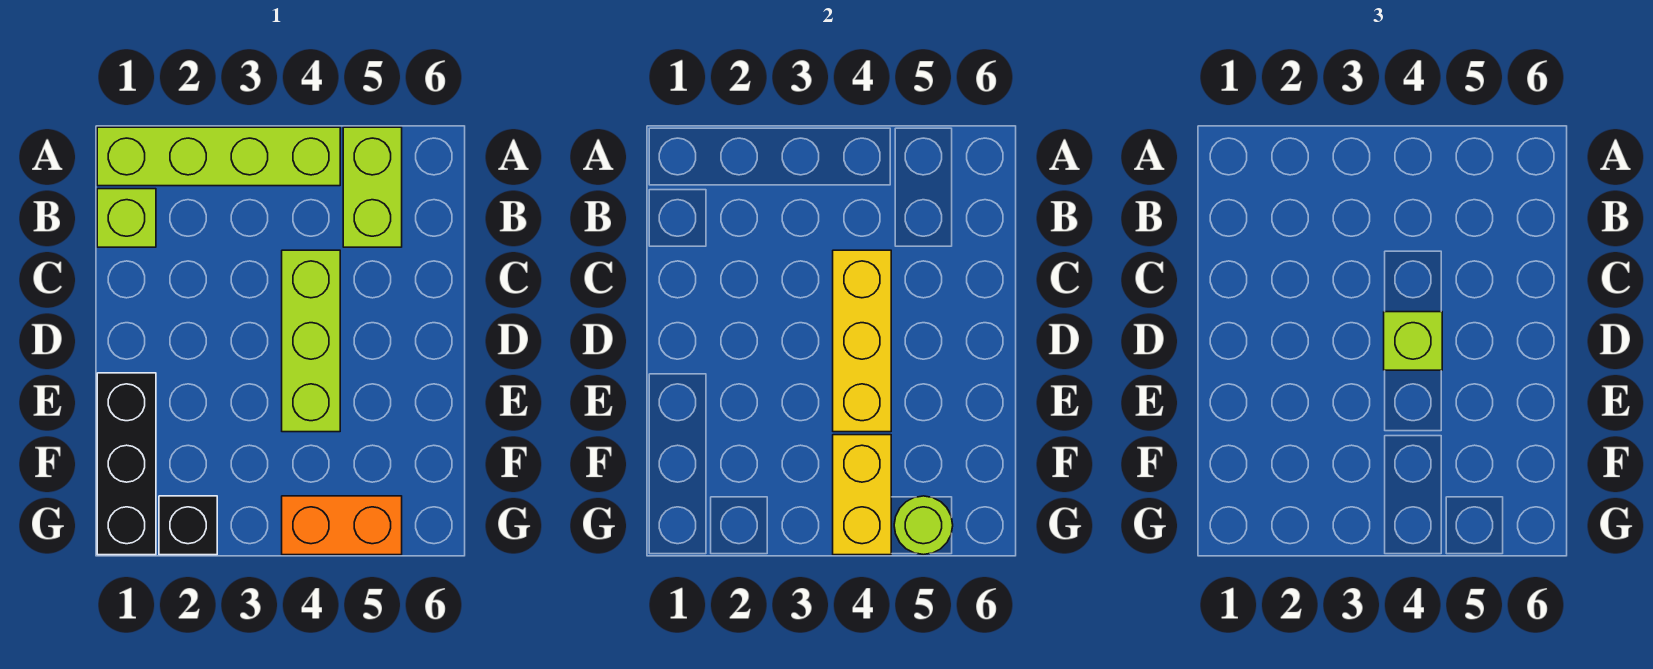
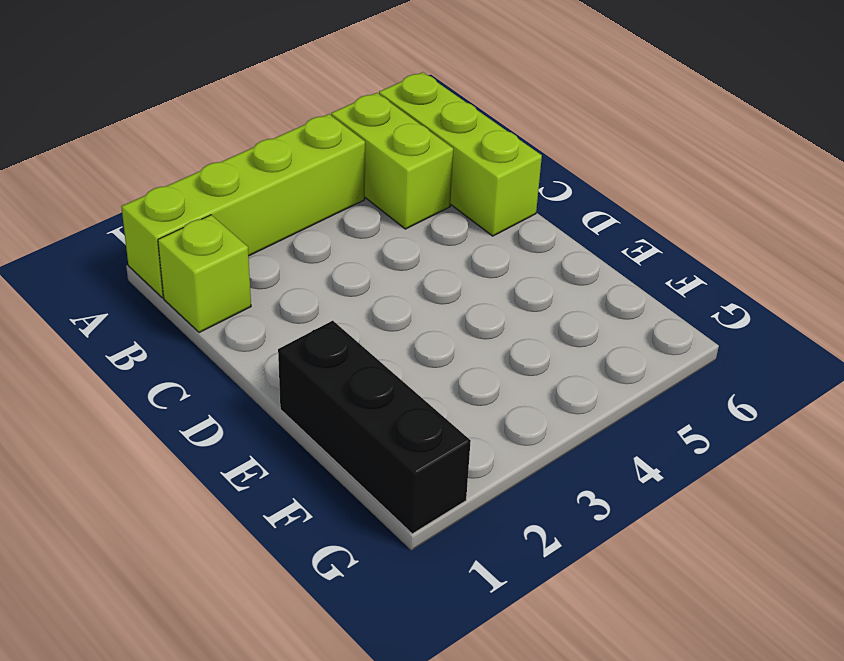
lime brick A6:C6 level 1 -> lime brick C4:E4 level 1
none -> black brick G2 level 1
none -> orange brick G4:G5 level 1

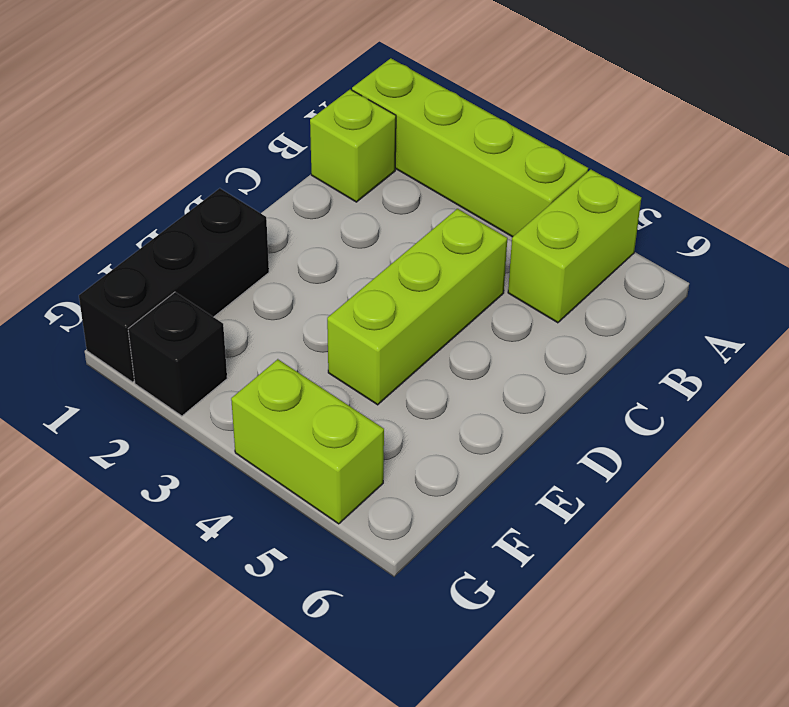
lime brick G4:G5 level 1 -> orange brick G4:G5 level 1
none -> yellow brick C4:E4 level 2
none -> yellow brick F4:G4 level 2

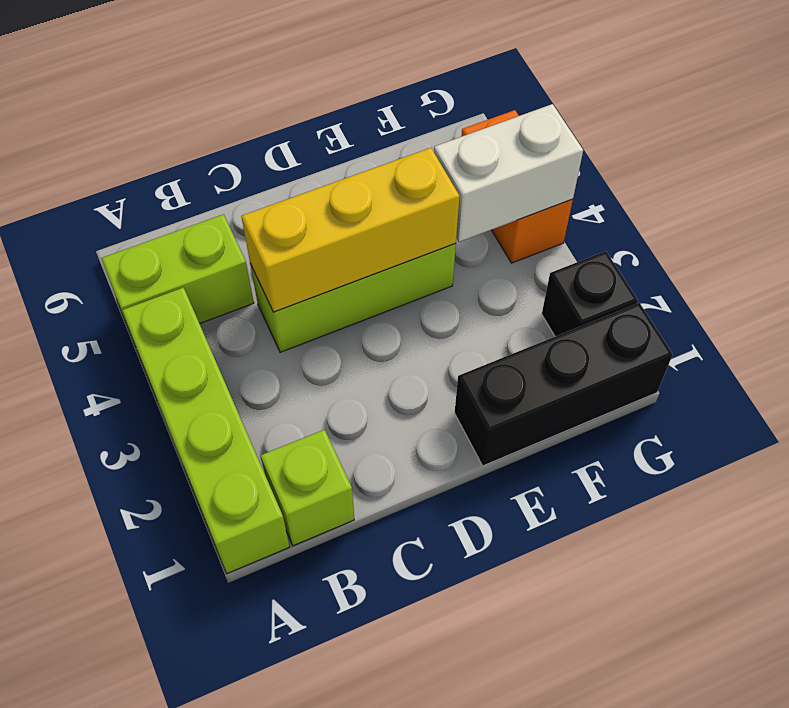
white brick F4:G4 level 2 -> yellow brick F4:G4 level 2
none -> lime round brick G5 level 2
none -> lime brick D4 level 3

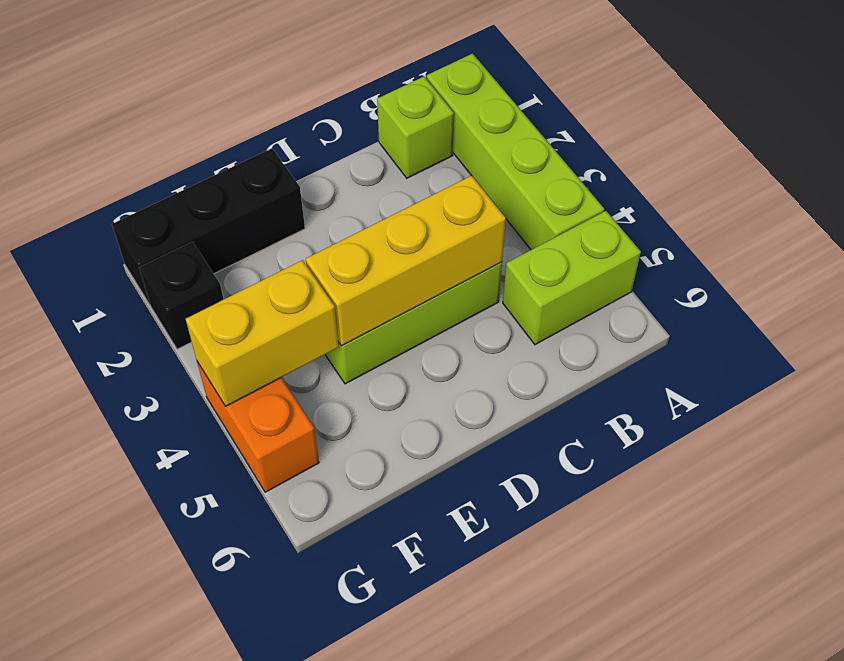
none -> lime round brick G5 level 2
none -> lime brick D4 level 3

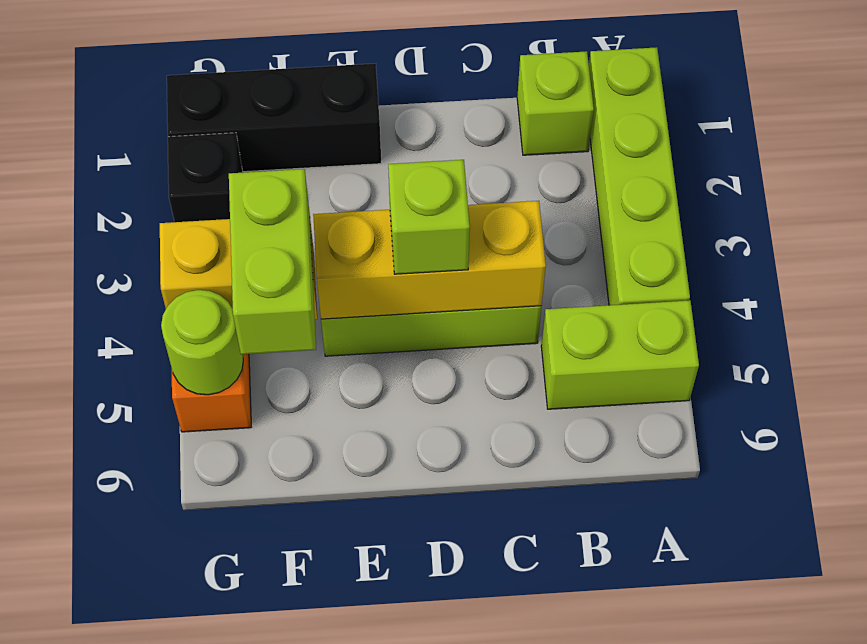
lime brick F4:F5 level 3 -> none

